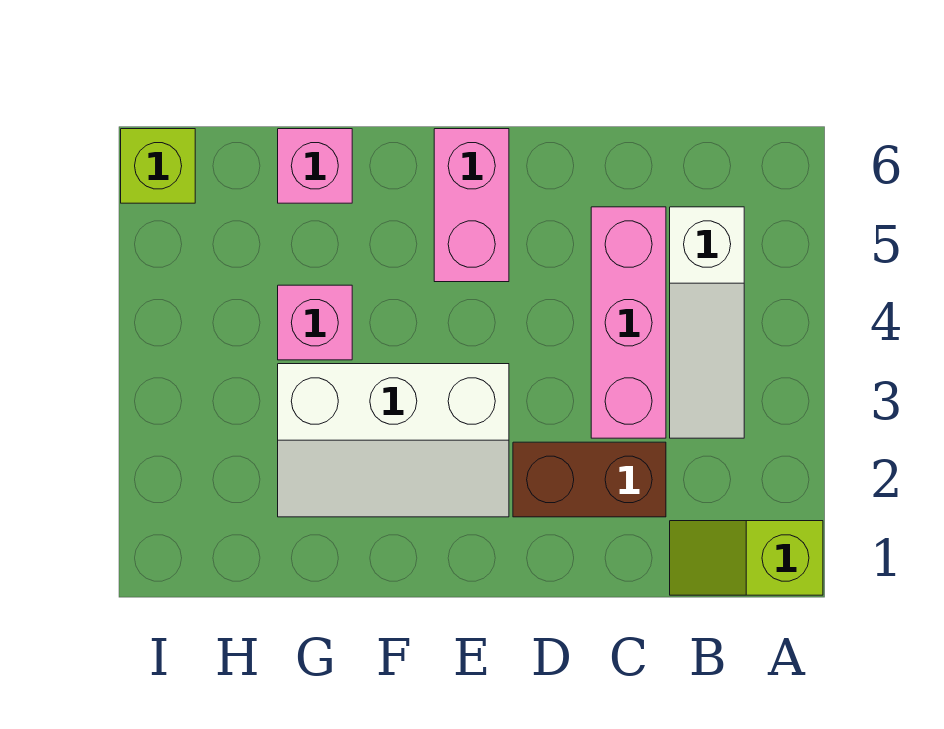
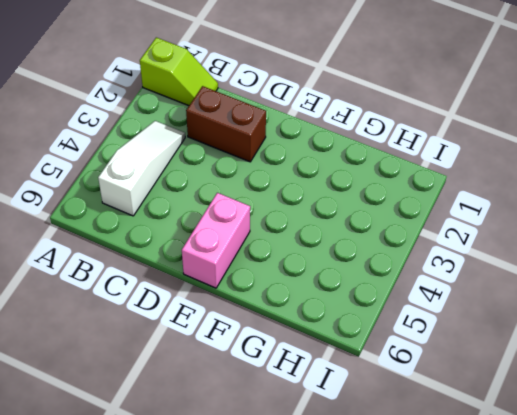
none -> pink brick C3:C5 level 1
none -> white slope E2:G3 level 1 top 3

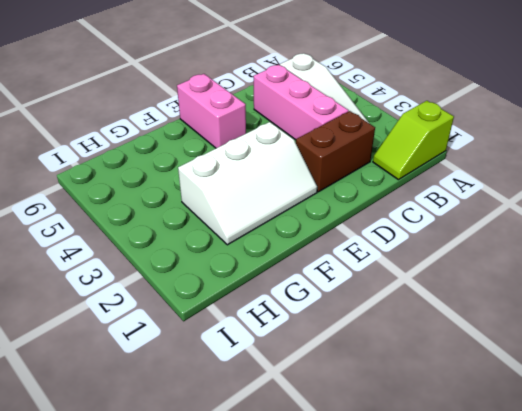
none -> pink brick G4 level 1
none -> pink brick G6 level 1

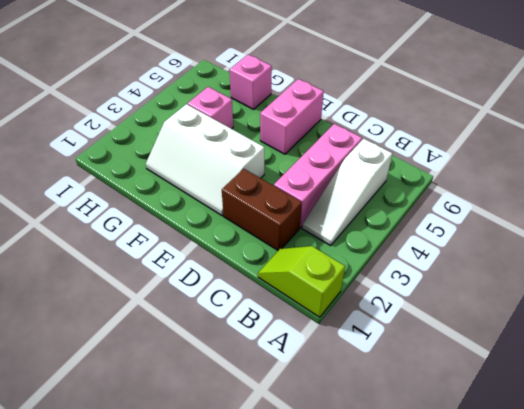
none -> lime brick I6 level 1

